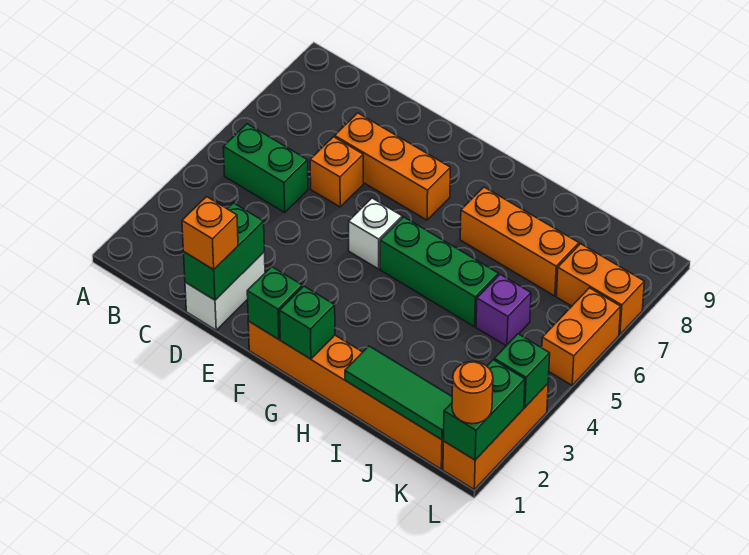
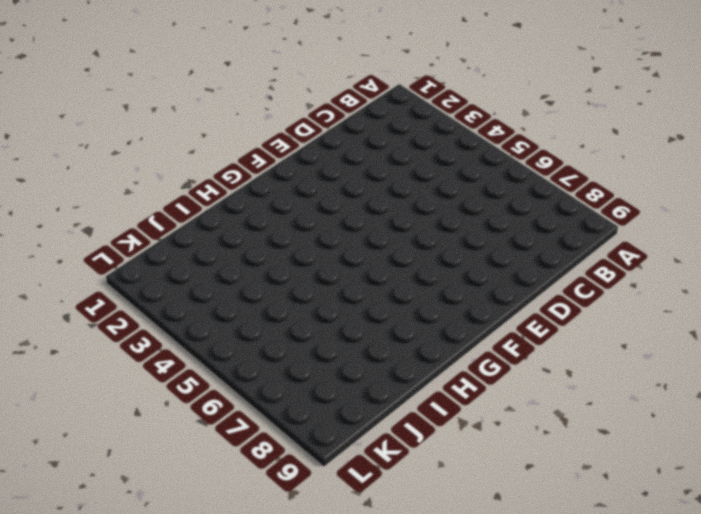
none -> green brick B5:C5 level 1
none -> white brick D1:D2 level 1
none -> orange brick D6 level 1

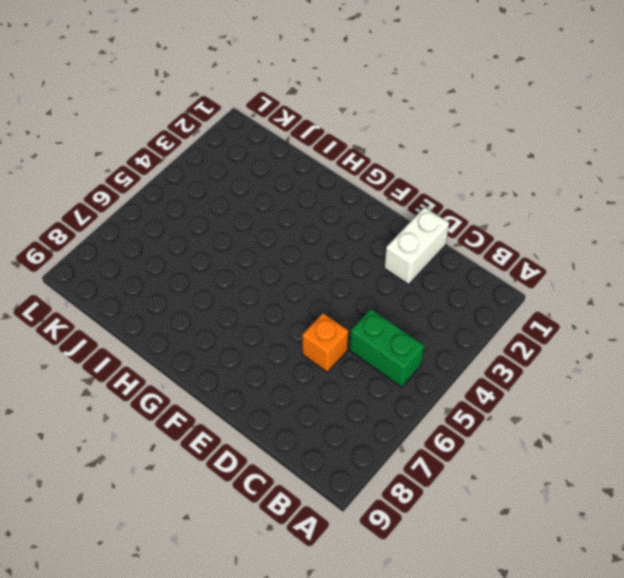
none -> orange brick D7:F7 level 1
none -> orange brick F1:K1 level 1
none -> white brick F5 level 1

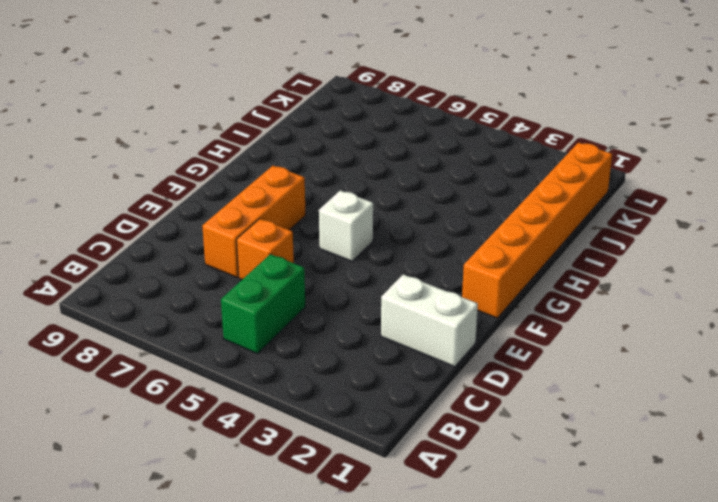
none -> green brick G5:I5 level 1
none -> orange brick H7:J7 level 1
none -> purple brick J5 level 1

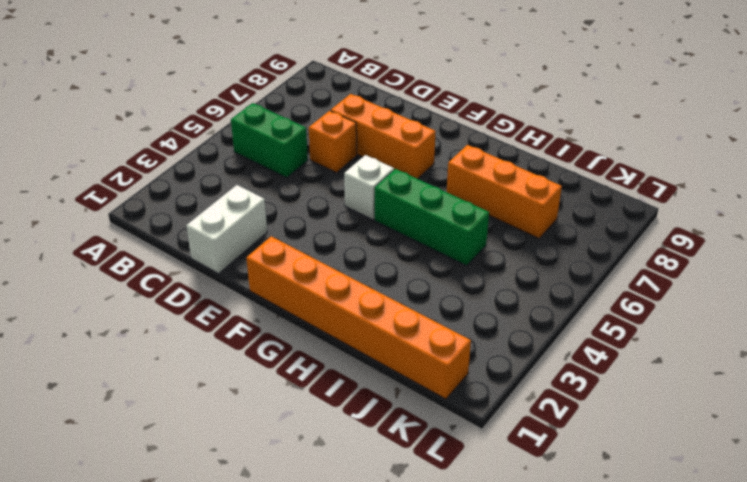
none -> purple brick J5 level 1
none -> orange brick K7:L7 level 1
none -> orange brick L1:L3 level 1

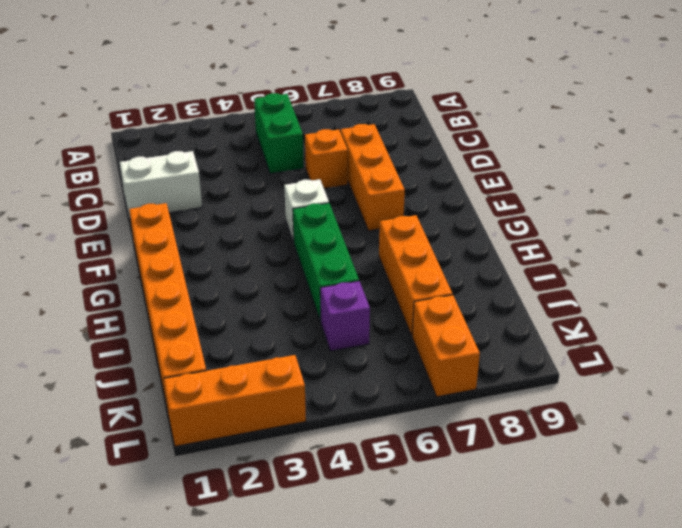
none -> orange brick L5:L6 level 1
none -> green brick D1:D2 level 2
none -> green brick F1 level 2

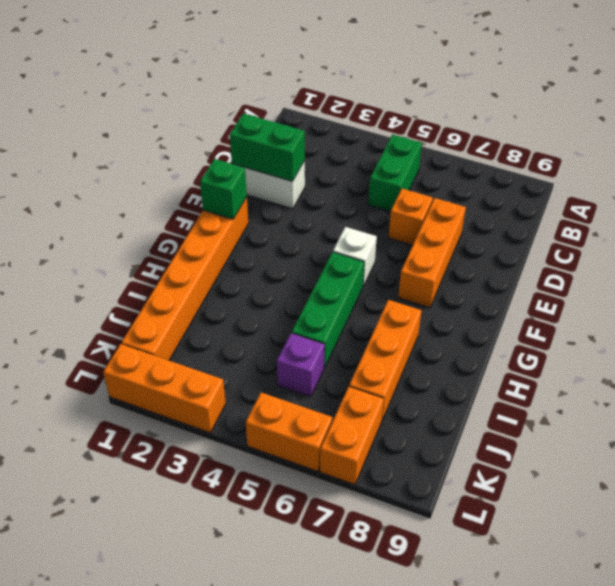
none -> green brick G1 level 2
none -> green tile I1:K1 level 2
none -> green brick L1:L2 level 2

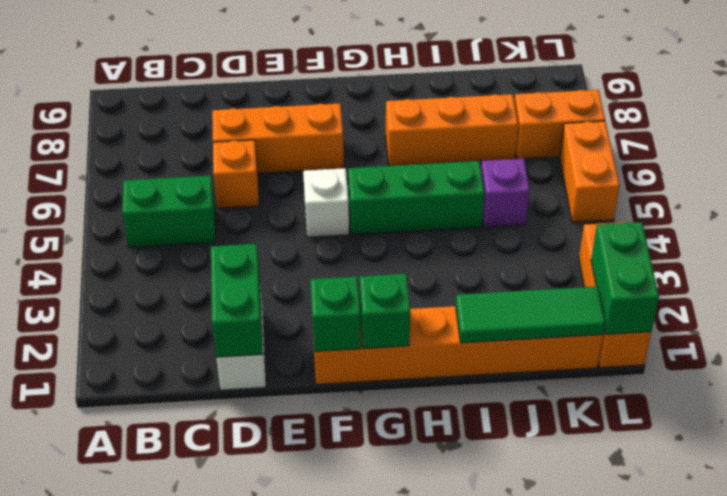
none -> green brick L3 level 2
none -> orange brick D1 level 3
none -> orange round brick L1 level 3

